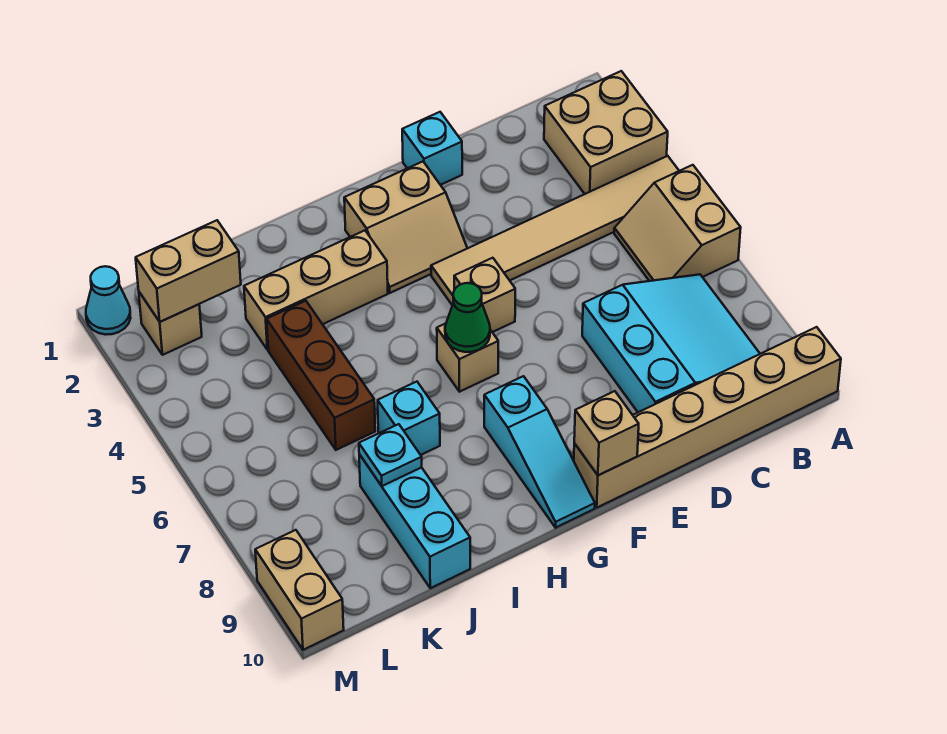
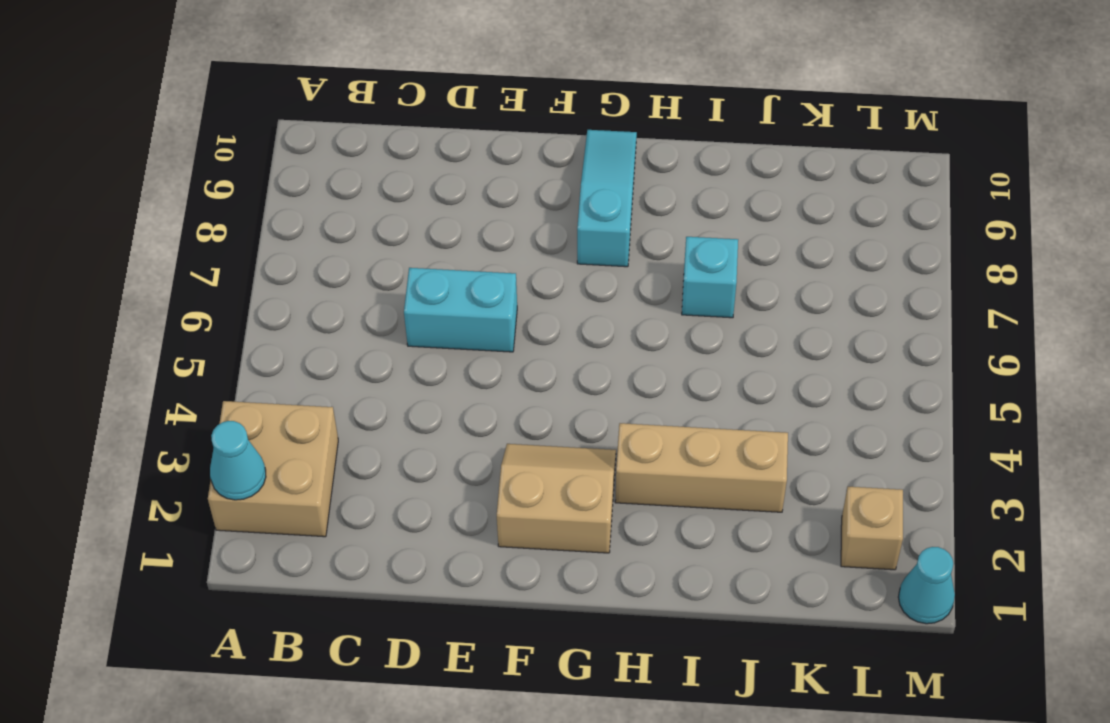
cyan cone A2 level 2 -> none
cyan brick D6:E6 level 1 -> none
none -> tan tile A4:F4 level 1
none -> tan slope A5:B6 level 1 top A
none -> tan brick A10:F10 level 1

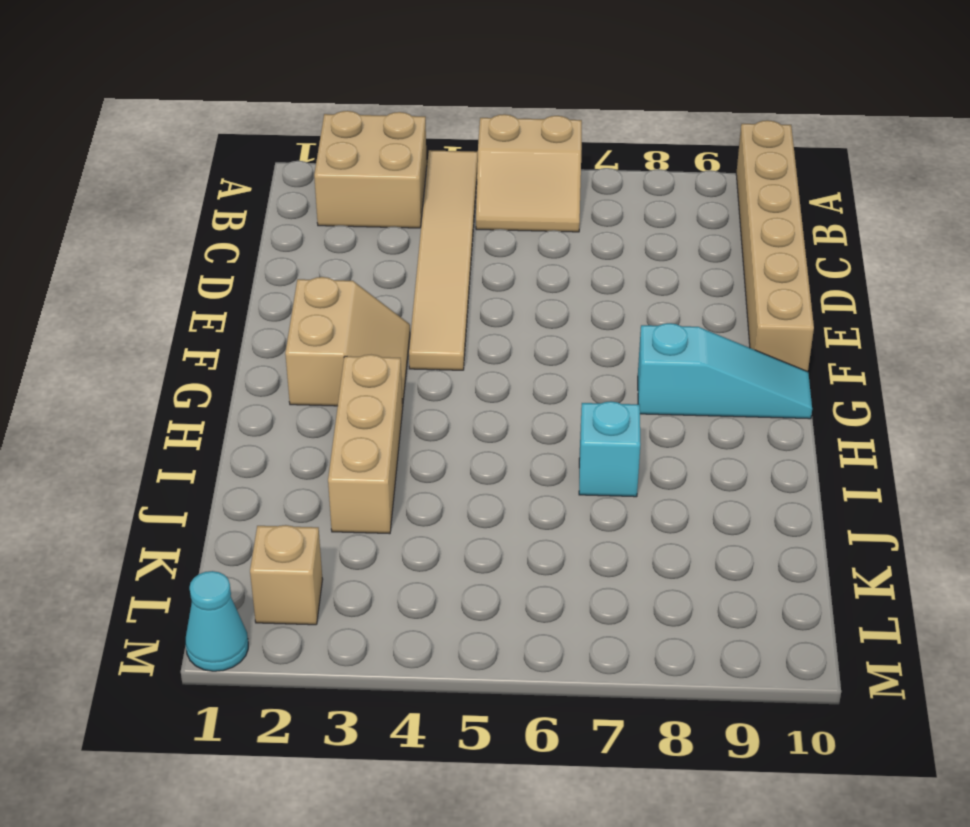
none -> cyan slope B7:D9 level 1 top D
none -> cyan brick E1 level 1
none -> tan brick F5 level 1

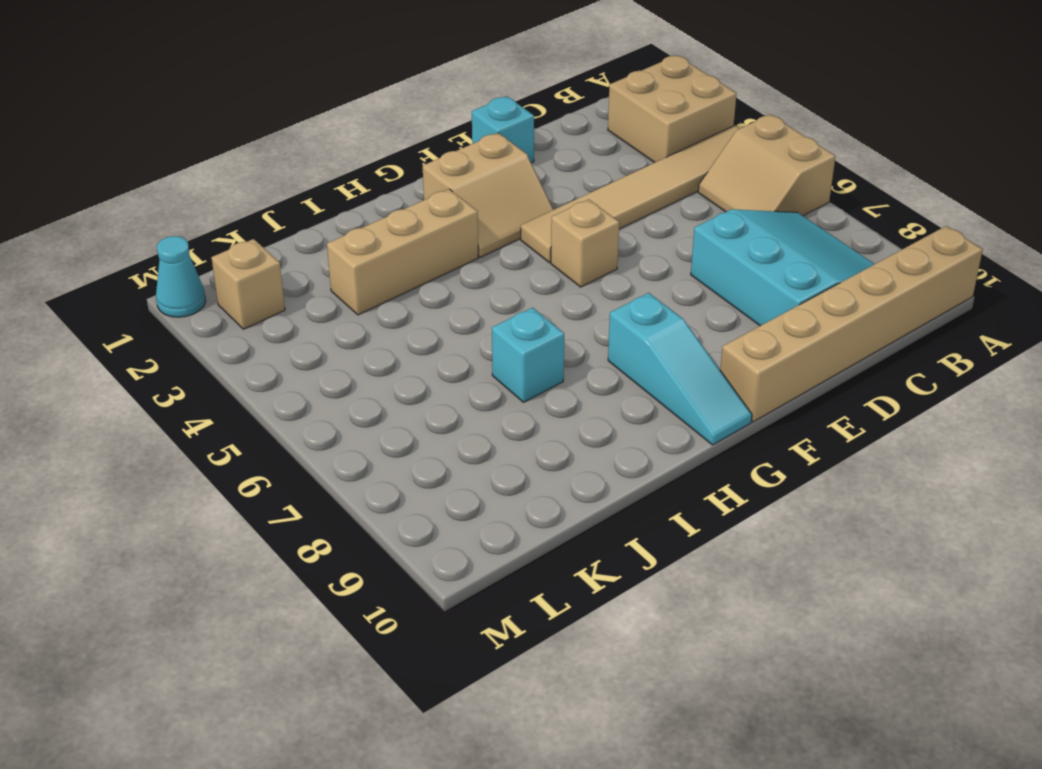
none -> tan brick G6 level 1
none -> brown brick J4:J6 level 1
none -> cyan brick J8:J10 level 1

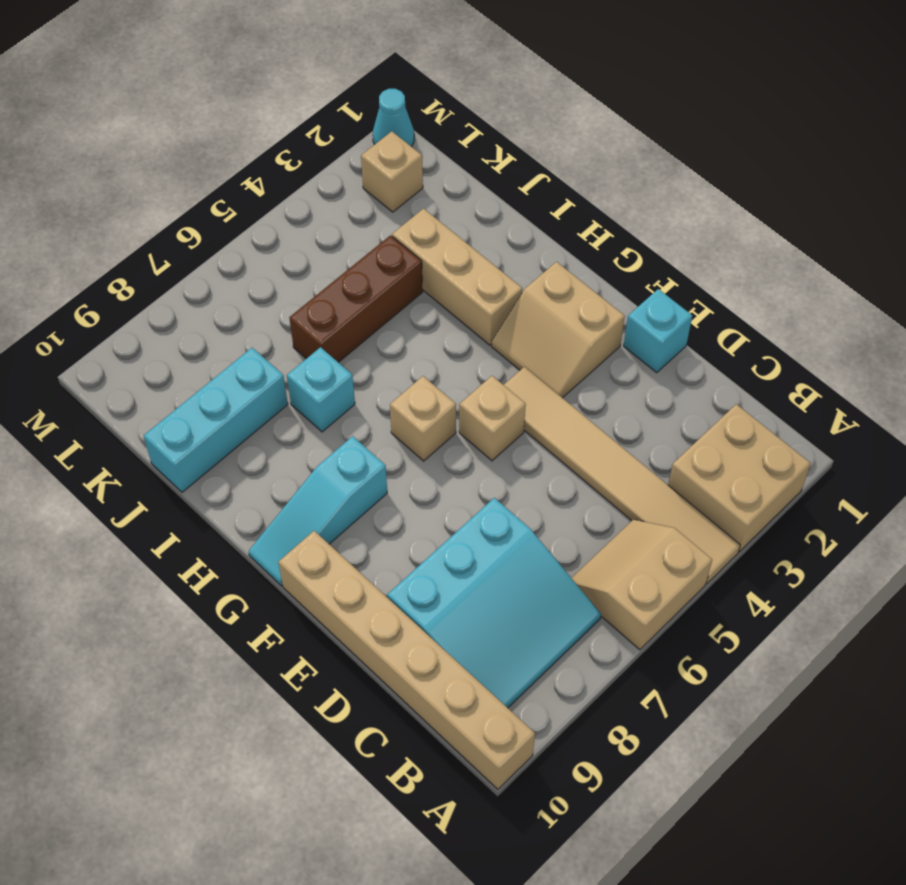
none -> tan brick M9:M10 level 1
none -> tan brick F10 level 2
none -> green cone G6 level 2

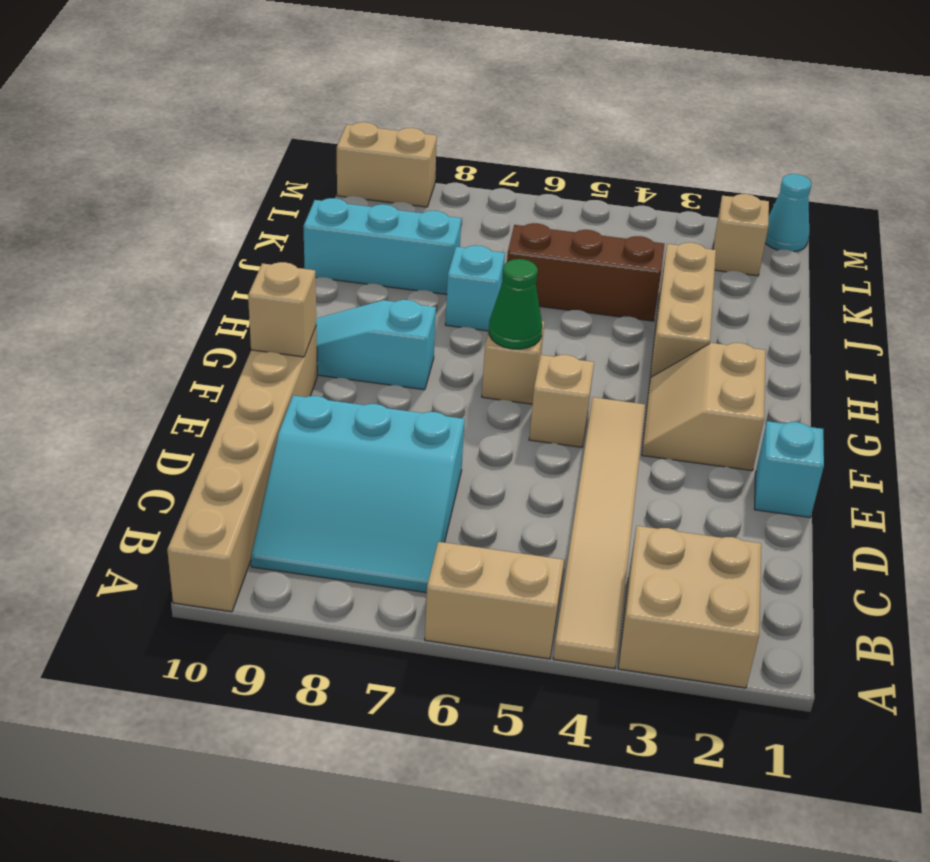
none -> cyan plate J8 level 2
none -> tan brick K2:L2 level 2

